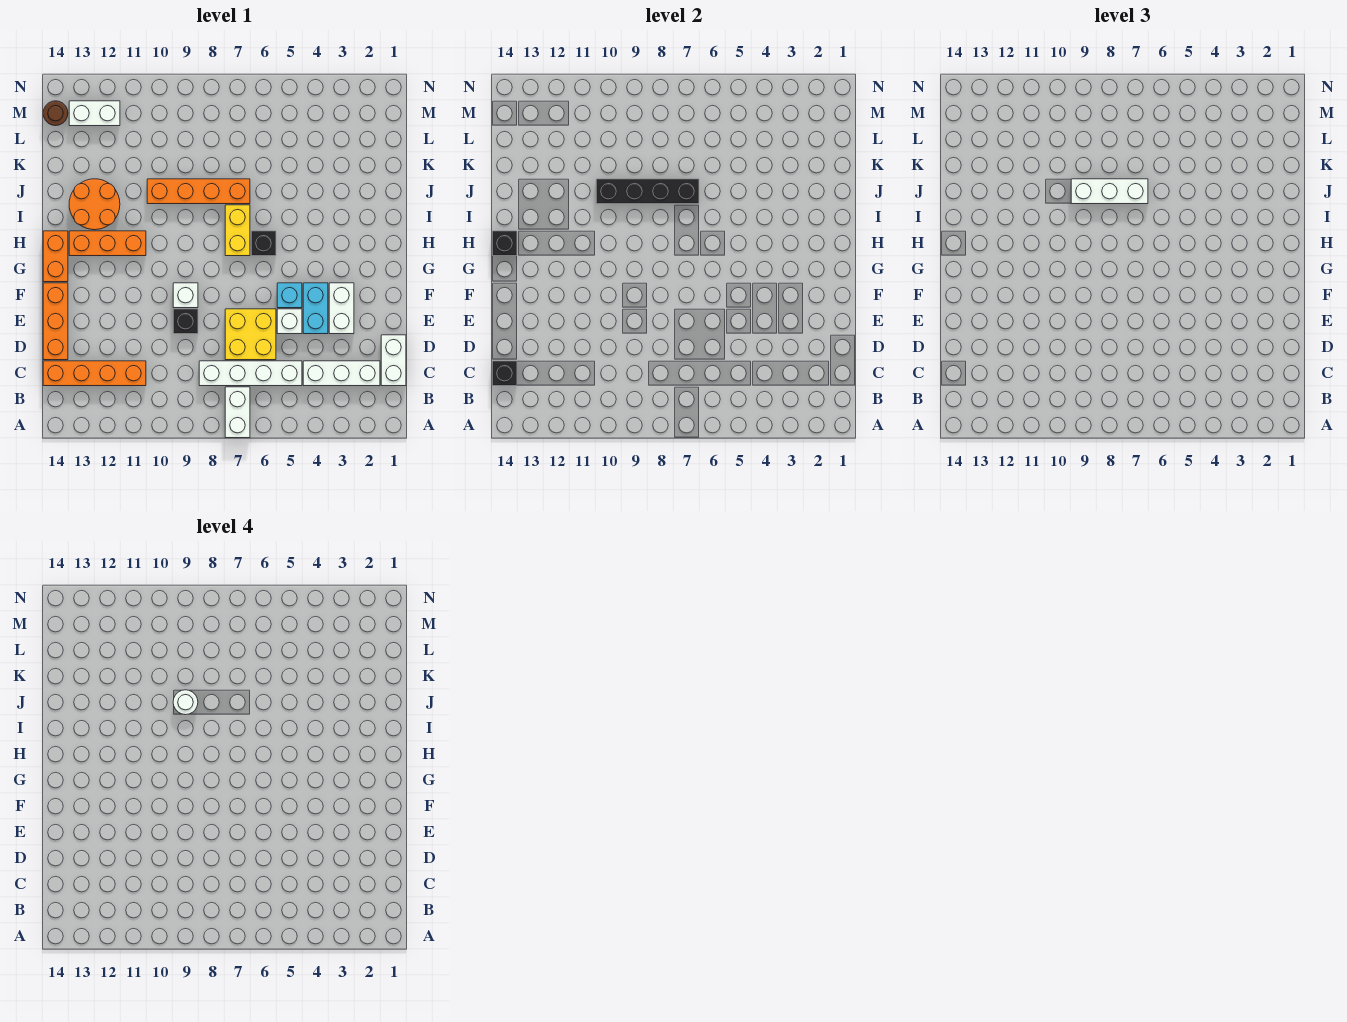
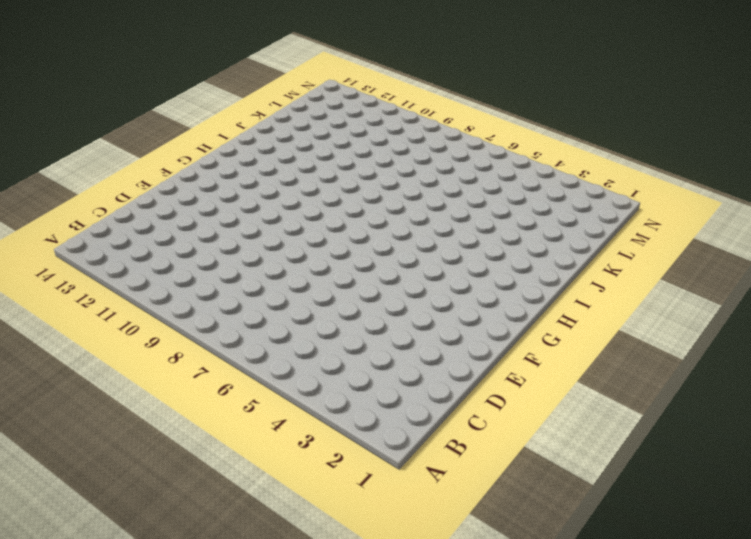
none -> white brick A7:B7 level 1
none -> white brick C1:D1 level 1
none -> white brick C2:C4 level 1

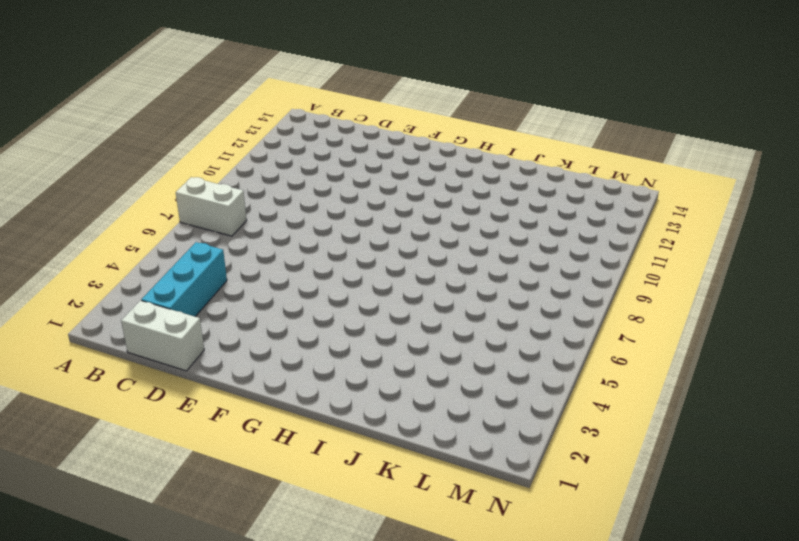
cyan brick C2:C4 level 1 -> white brick C2:C4 level 1
none -> white brick C5:C8 level 1
none -> orange brick C11:C14 level 1
none -> yellow brick D6:E7 level 1

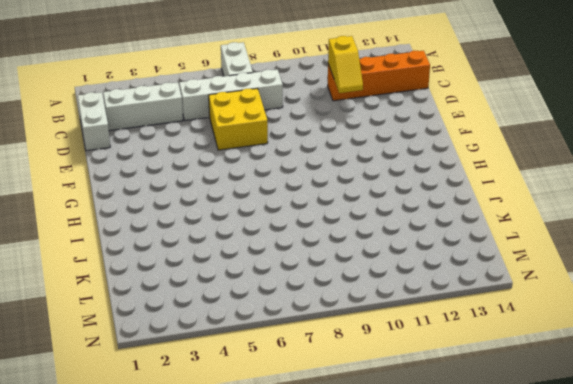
yellow slope C11:D11 level 2 top C -> none
none -> orange brick D14:F14 level 1
none -> white brick E3:F3 level 1
none -> cyan brick E4:F4 level 1

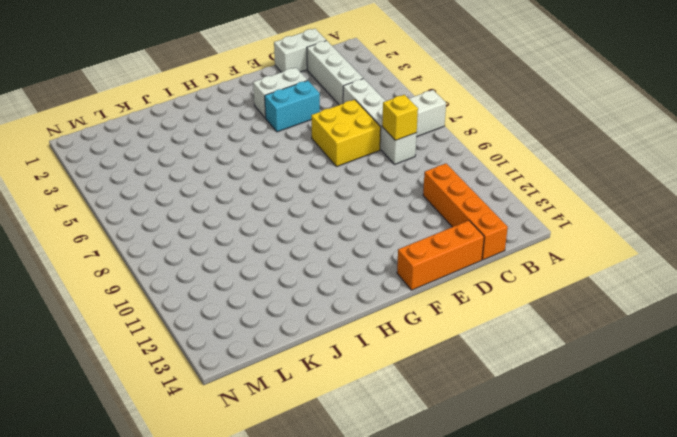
yellow brick C8 level 2 -> none
none -> white brick E5 level 1
none -> black brick E9 level 1
none -> cyan brick F5 level 1

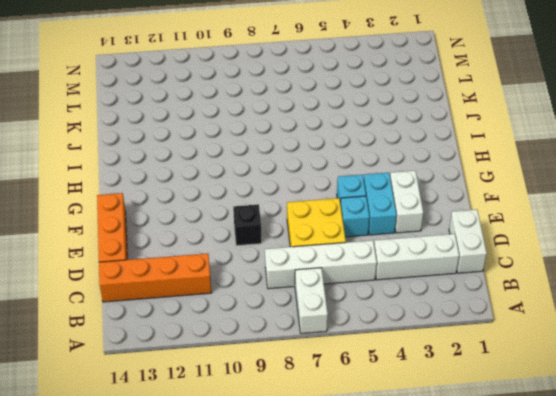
cyan brick E5 level 1 -> white brick E5 level 1
none -> white brick F9 level 1
none -> orange brick G14:H14 level 1
none -> black brick H6 level 1

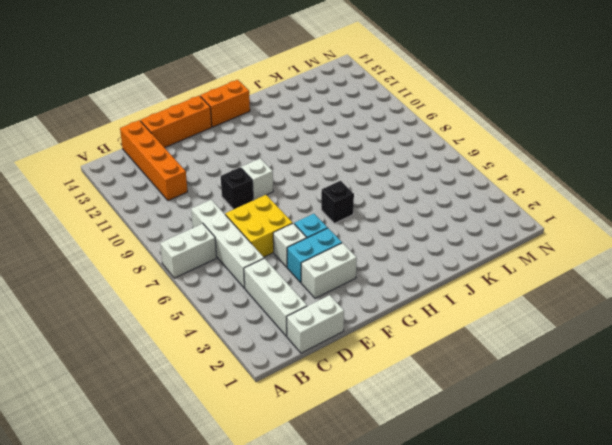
none -> yellow brick H7:I7 level 1
none -> orange brick H11:H13 level 1
none -> orange round brick I12:J13 level 1

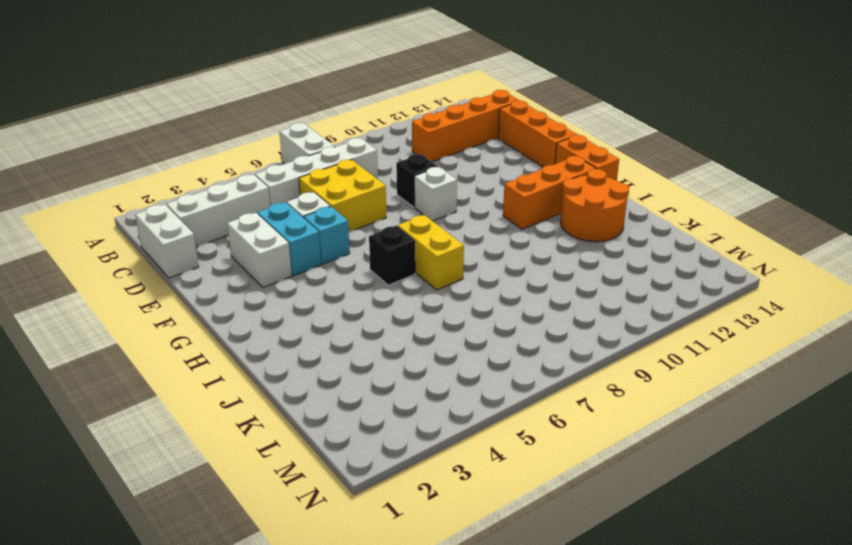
none -> orange brick J7:J10 level 1
none -> white brick M12:M13 level 1
none -> brown round brick M14 level 1

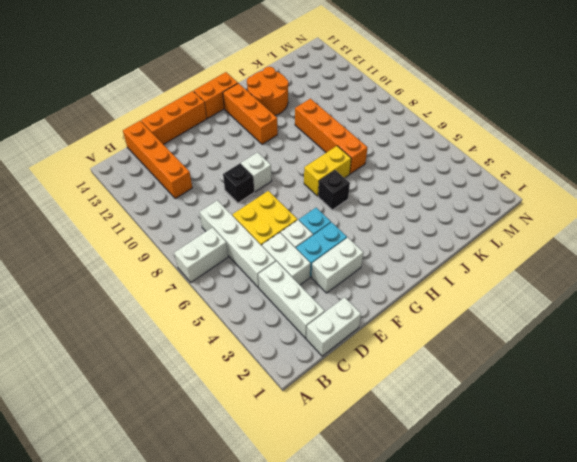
white brick D4:D5 level 1 -> white brick M12:M13 level 1
none -> brown round brick M14 level 1
none -> black brick C14 level 2
none -> black brick H14 level 2

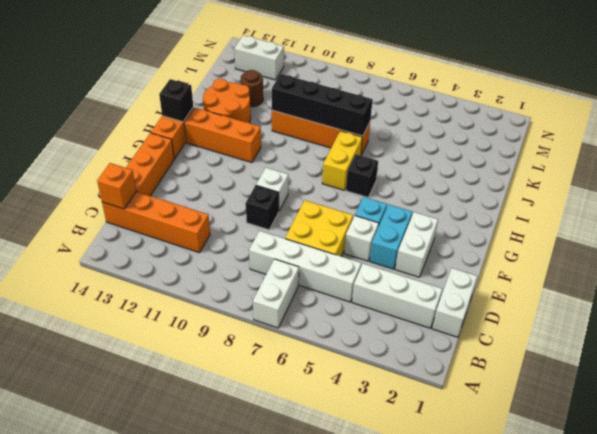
orange brick C14 level 2 -> black brick C14 level 2
brown round brick K12 level 1 -> brown round brick M14 level 1
none -> white brick J7:J9 level 3
none -> white round brick J9 level 4

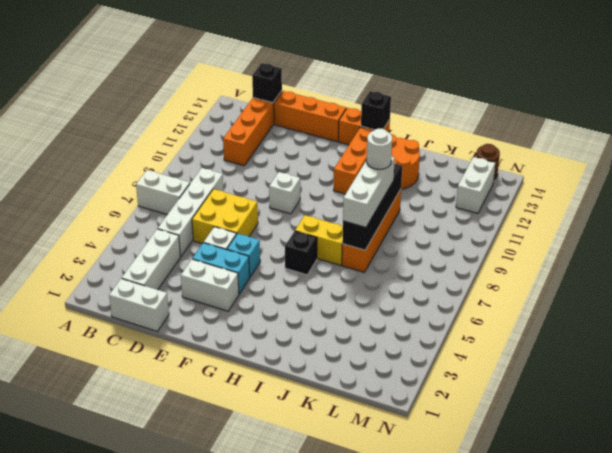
none -> black brick E9 level 1

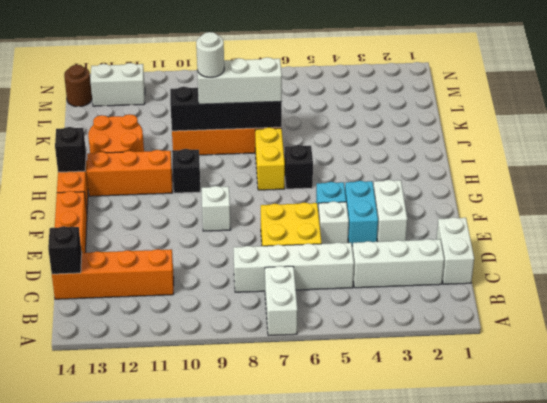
black brick H10 level 1 -> black brick E9 level 1

